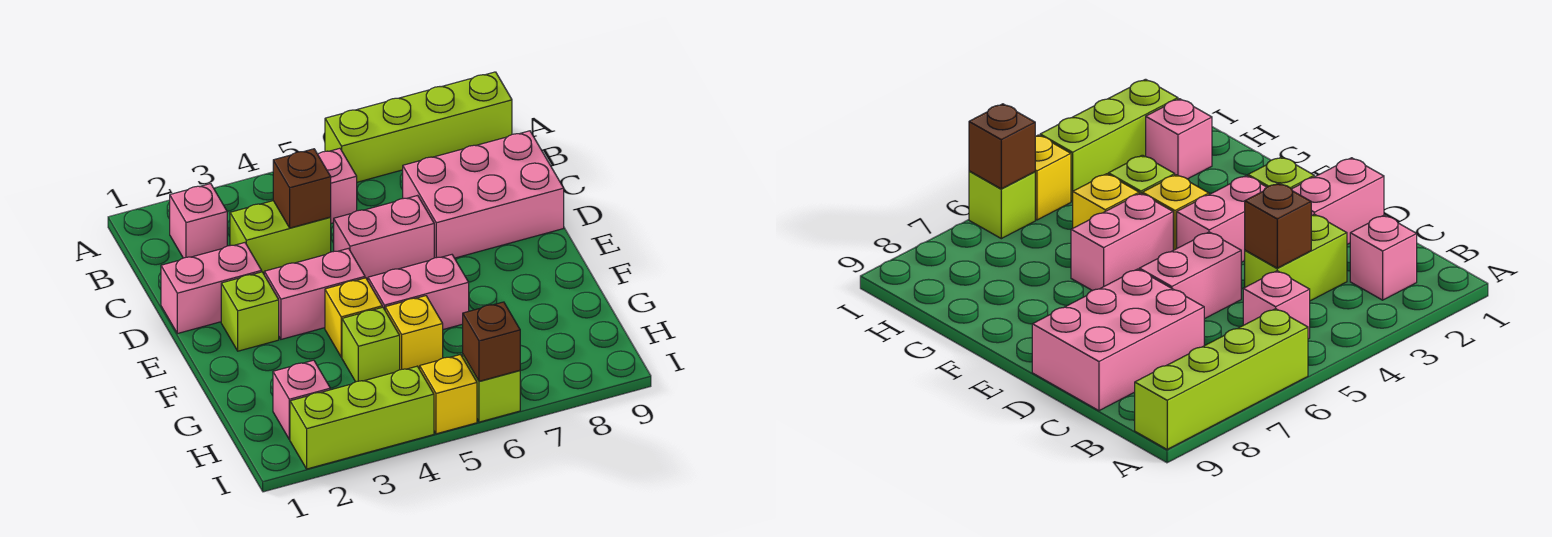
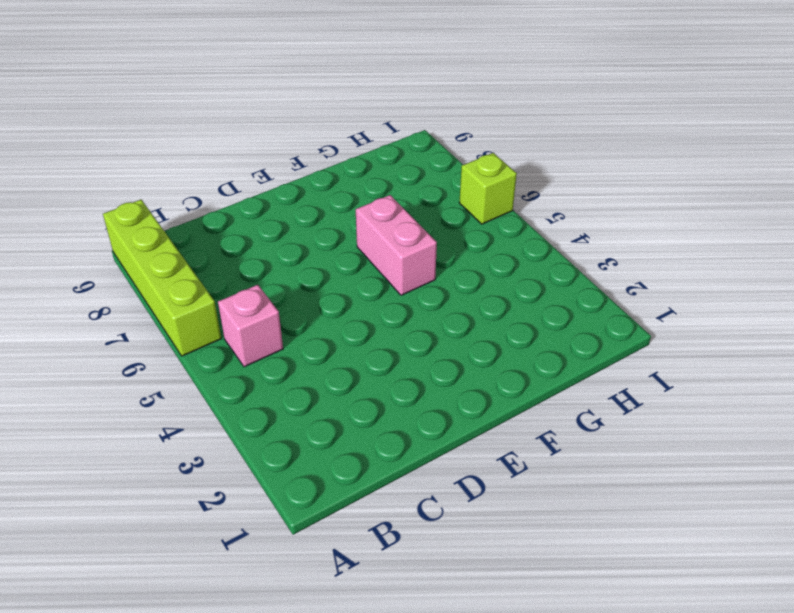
none -> pink brick B2 level 1
none -> lime brick C3:C4 level 1
none -> pink brick C7:D9 level 1

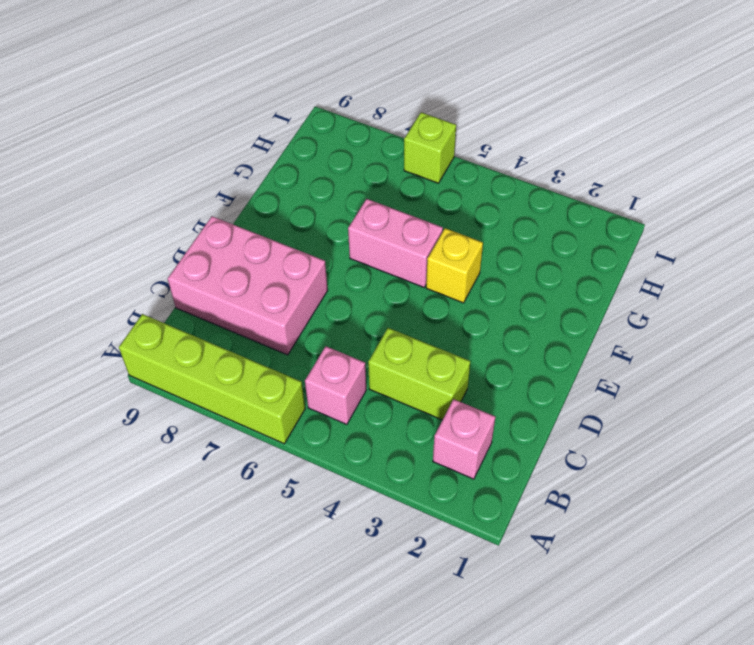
none -> pink brick D1:D2 level 1
none -> pink brick D5:D6 level 1
none -> lime brick E2 level 1

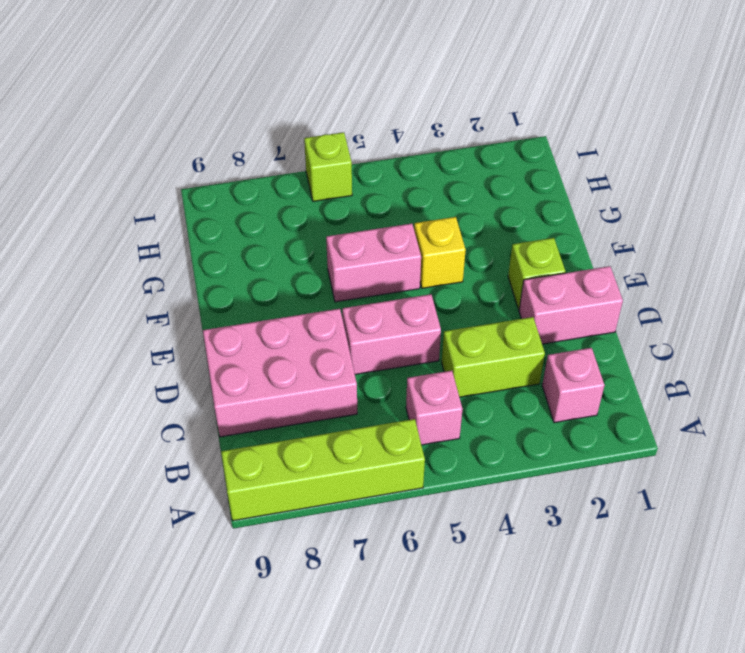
none -> pink brick E3:E4 level 1
none -> lime brick G4 level 1
none -> yellow brick G5 level 1

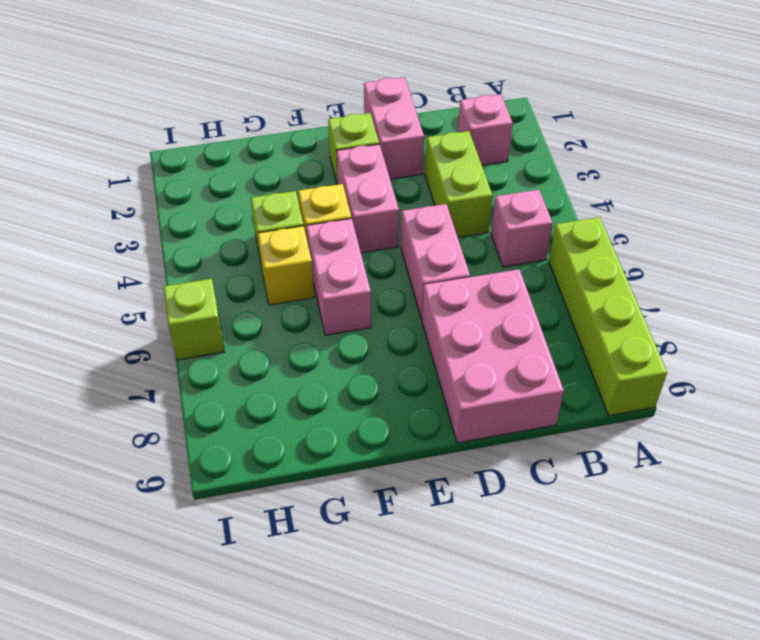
none -> pink brick H2 level 1
none -> lime brick I2:I4 level 1
none -> yellow brick I5 level 1

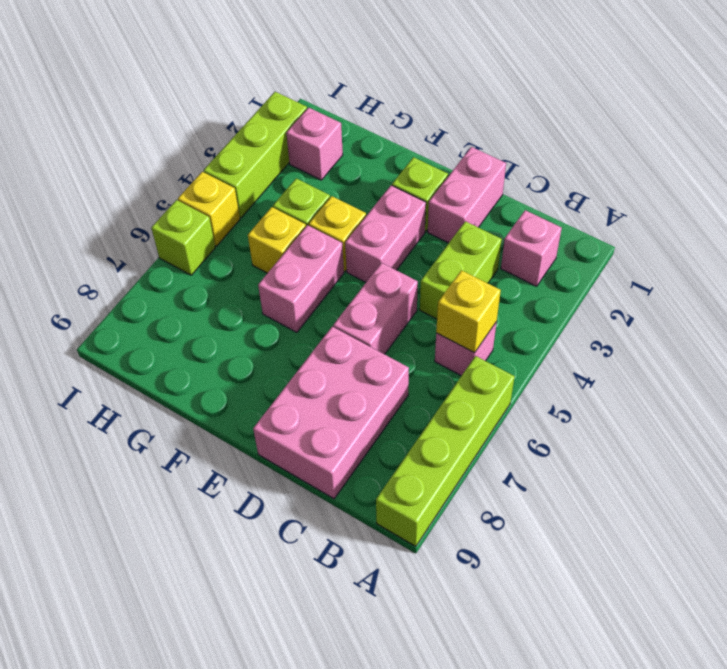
yellow brick B5 level 2 -> none
none -> brown brick C4 level 2
none -> brown brick I6 level 2

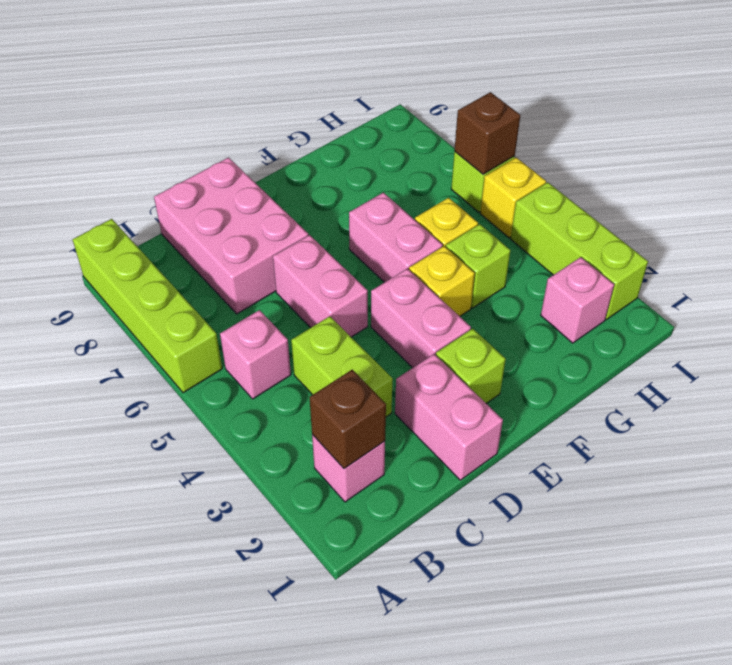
brown brick B2 level 2 -> brown brick C4 level 2

